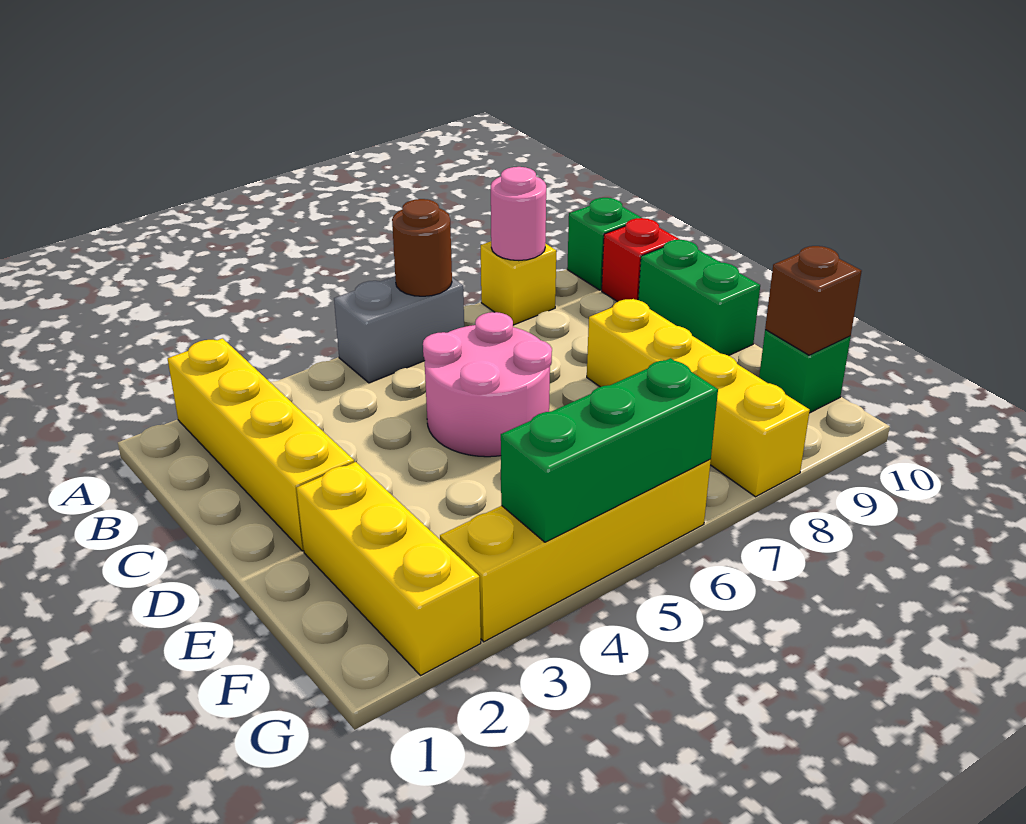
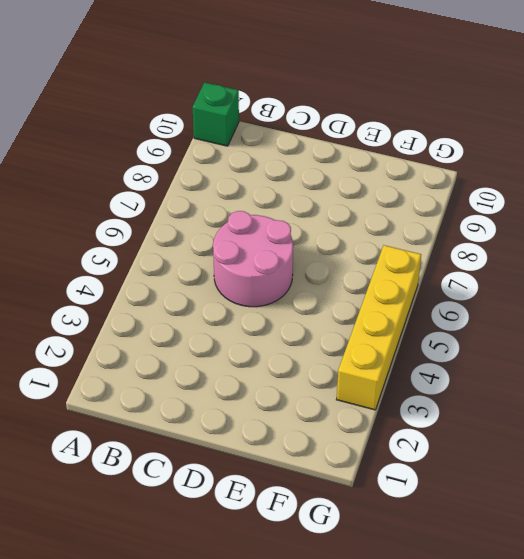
none -> yellow brick A2:D2 level 1
none -> grey brick A5:A6 level 1
none -> yellow brick A8 level 1

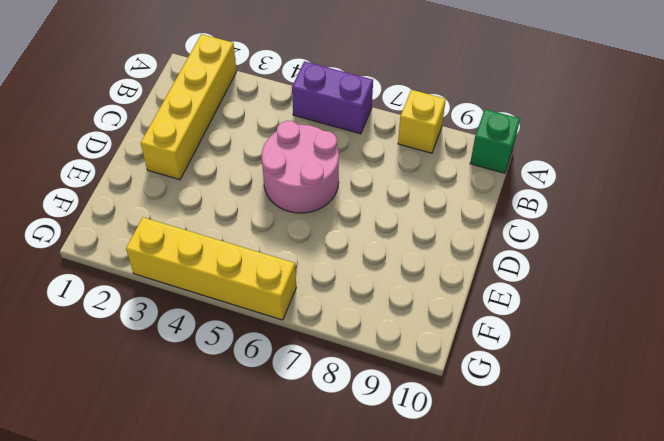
purple brick A5:A6 level 1 -> grey brick A5:A6 level 1
none -> red brick B10 level 1
none -> green brick C10:D10 level 1
none -> yellow brick D8:G8 level 1

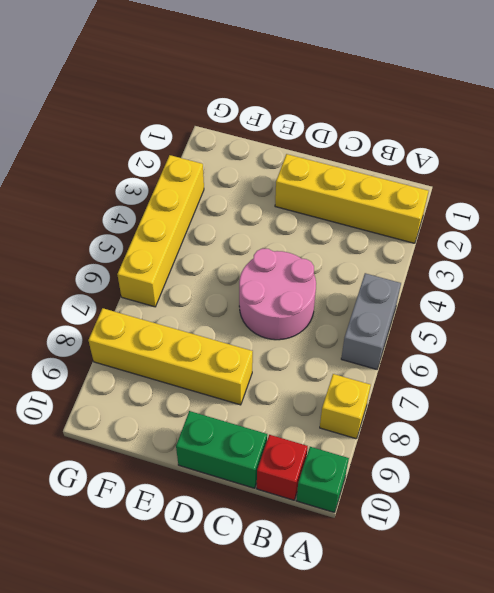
none -> yellow brick E2:G2 level 1
none -> green brick F10 level 1
none -> brown round brick A6 level 2

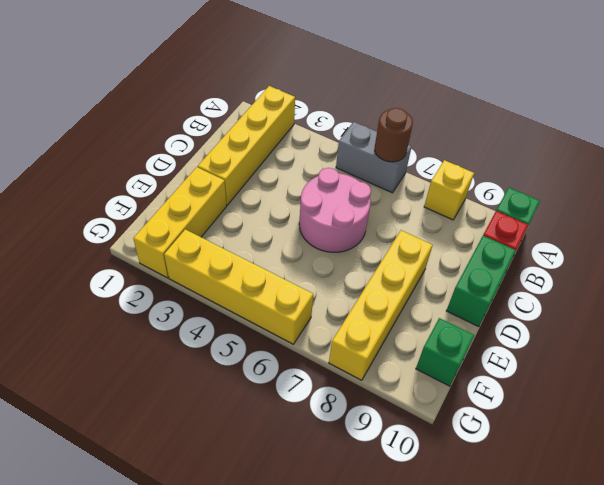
none -> pink round brick A8 level 2
none -> brown brick F10 level 2
none -> green brick G4:G6 level 2

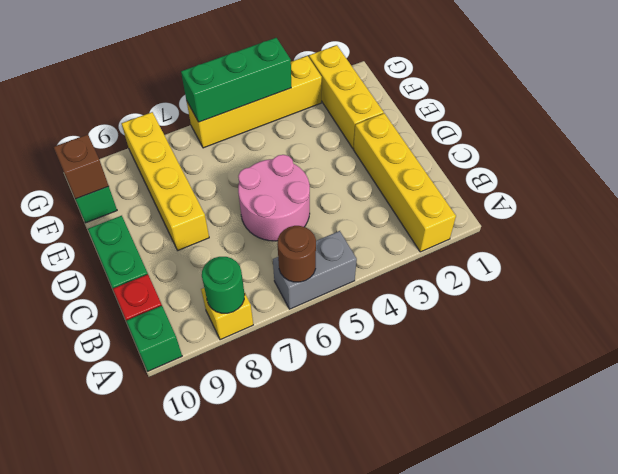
green round brick A8 level 2 -> pink round brick A8 level 2

